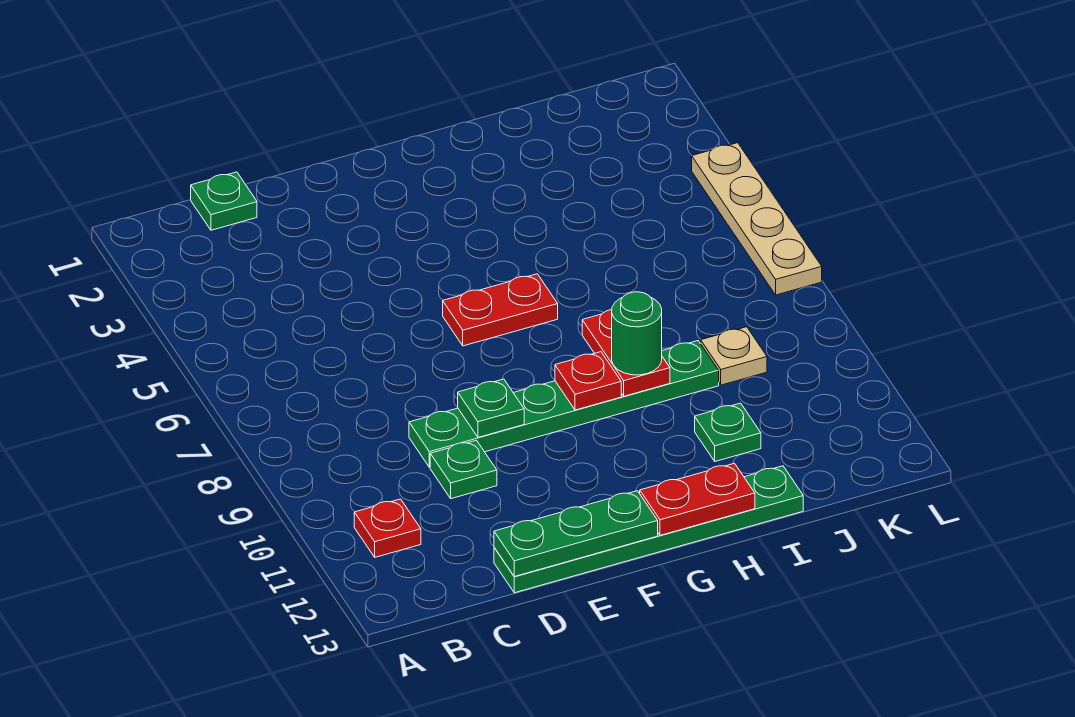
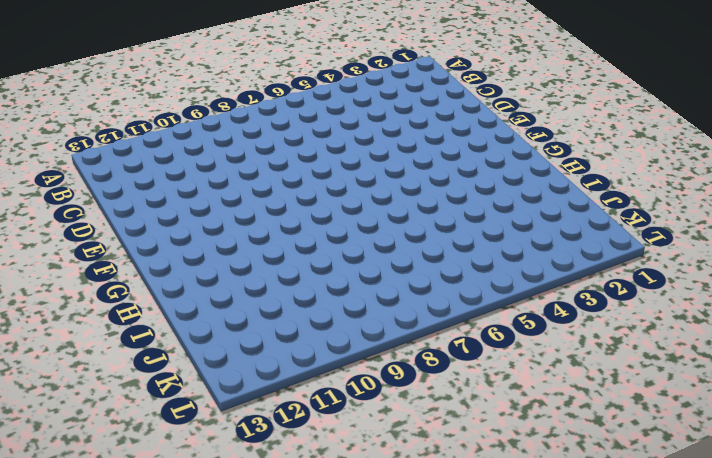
none -> red plate B11 level 1
none -> green plate C1 level 1
none -> green plate D9:I9 level 1

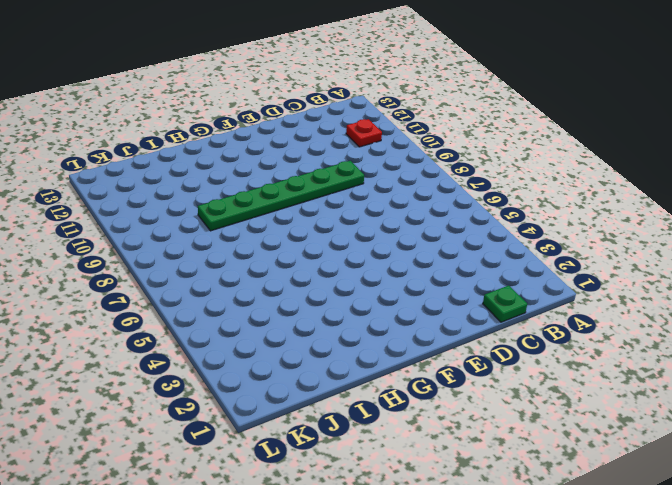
none -> green plate D10 level 1
none -> green plate D13:I13 level 1
none -> red plate F6:G6 level 1

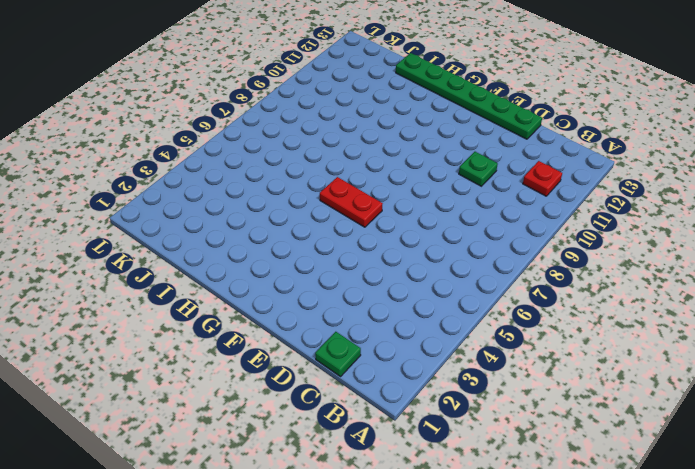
none -> green plate D9:I9 level 1
none -> green plate I11 level 1
none -> tan plate J9 level 1

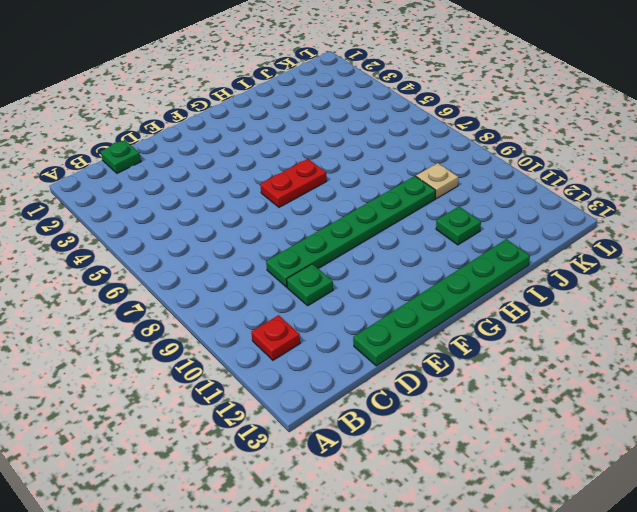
none -> tan plate L4:L7 level 1
none -> green plate D13:F13 level 2
none -> green plate E9 level 2

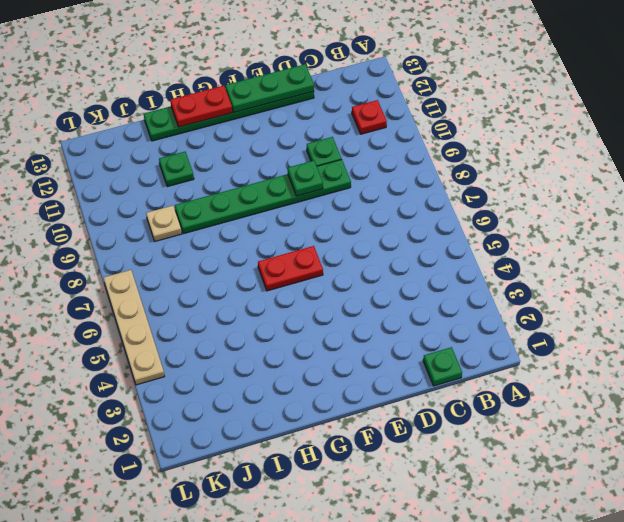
none -> red plate G9 level 2
none -> red plate H8:H9 level 2
none -> green round brick H9 level 3

